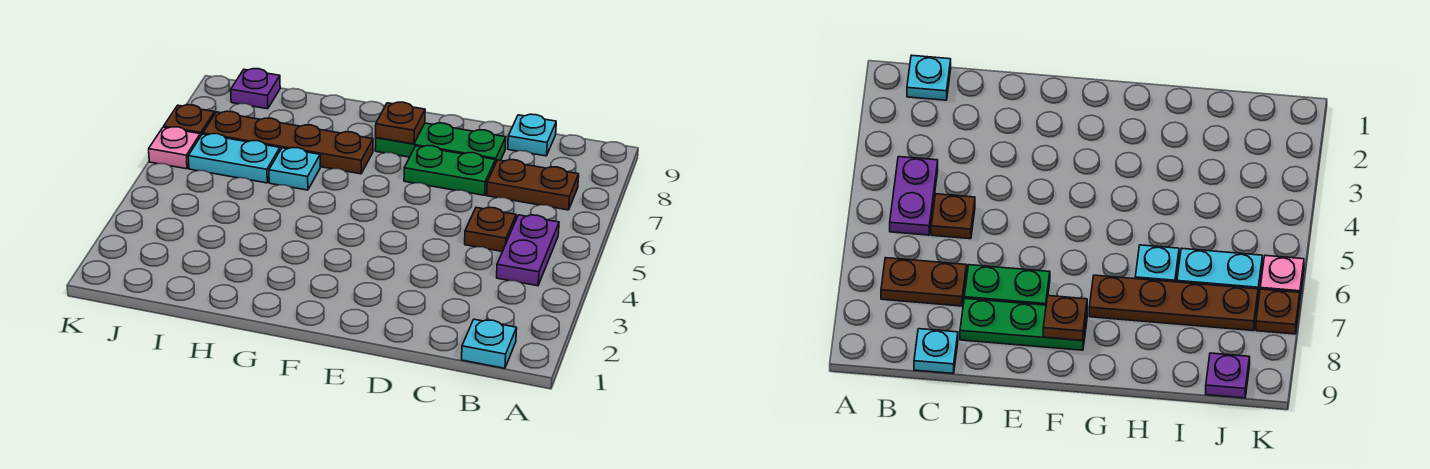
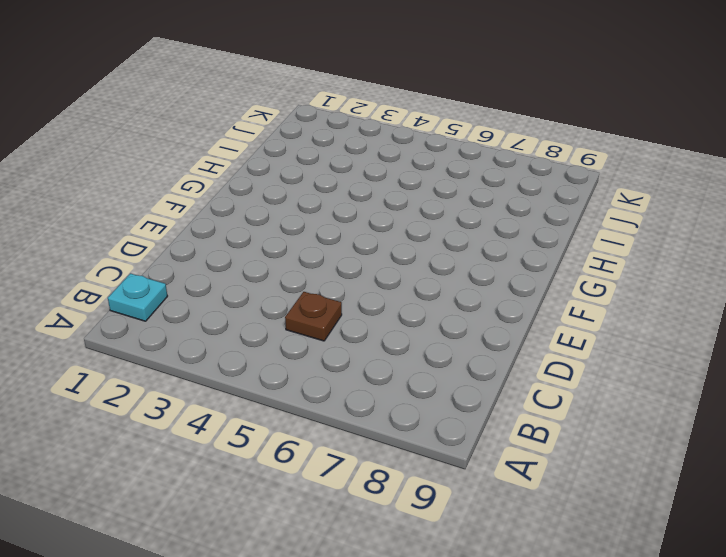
none -> purple plate B4:B5 level 1
none -> brown plate B7:C7 level 1
none -> cyan plate C9 level 1

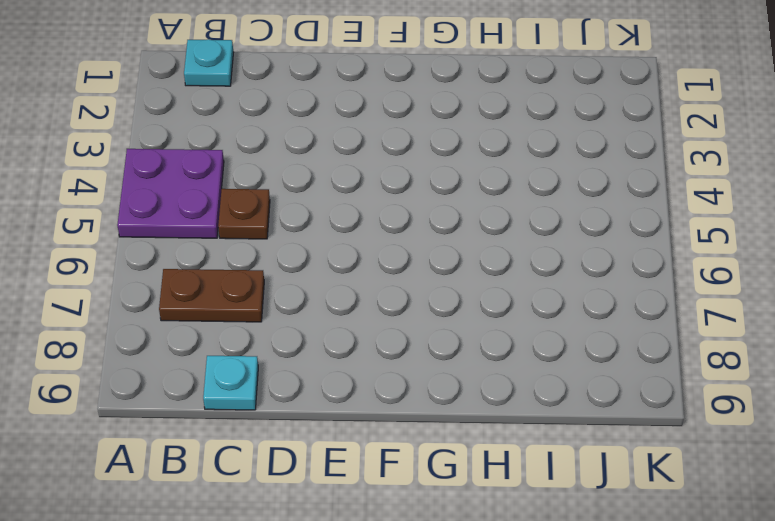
purple plate A4:B5 level 1 -> purple plate B4:B5 level 1
none -> green plate D7:E7 level 1
none -> green plate D8:F8 level 1
none -> brown plate G7:J7 level 1

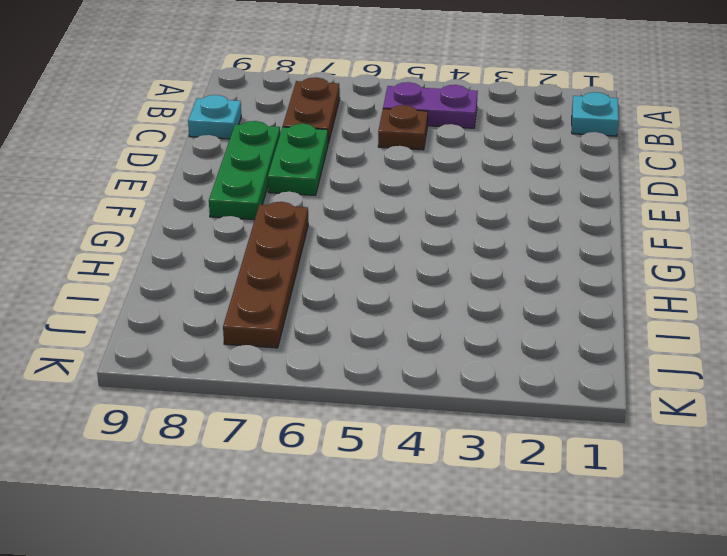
none -> cyan plate H6 level 1
none -> cyan plate I6:J6 level 1
none -> purple plate J9 level 1

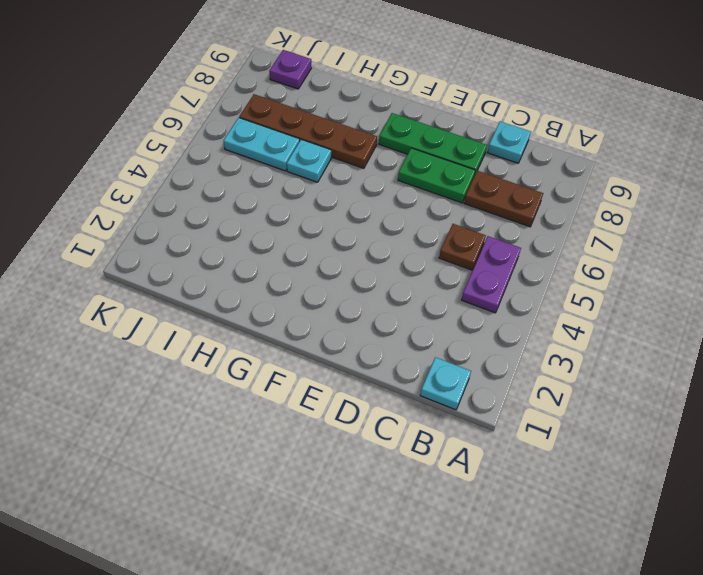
none -> pink plate K6 level 1
none -> brown plate K7 level 1
none -> brown plate F8 level 2

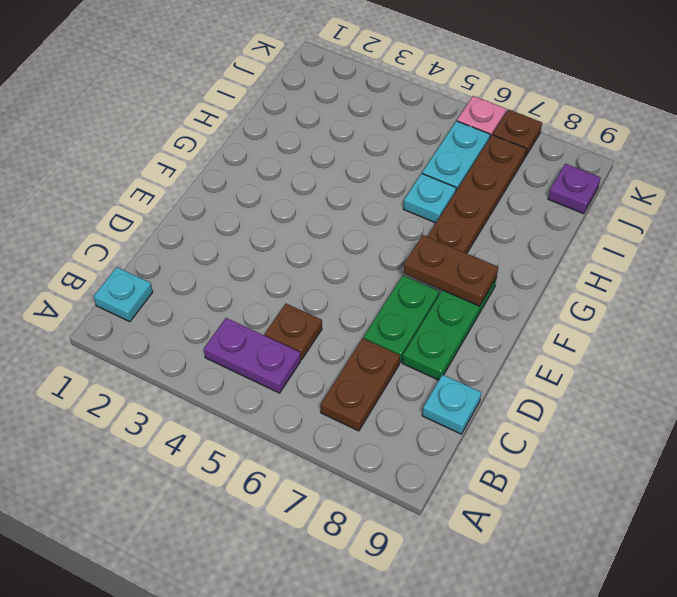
brown plate F7:F8 level 2 -> brown plate F8 level 2

